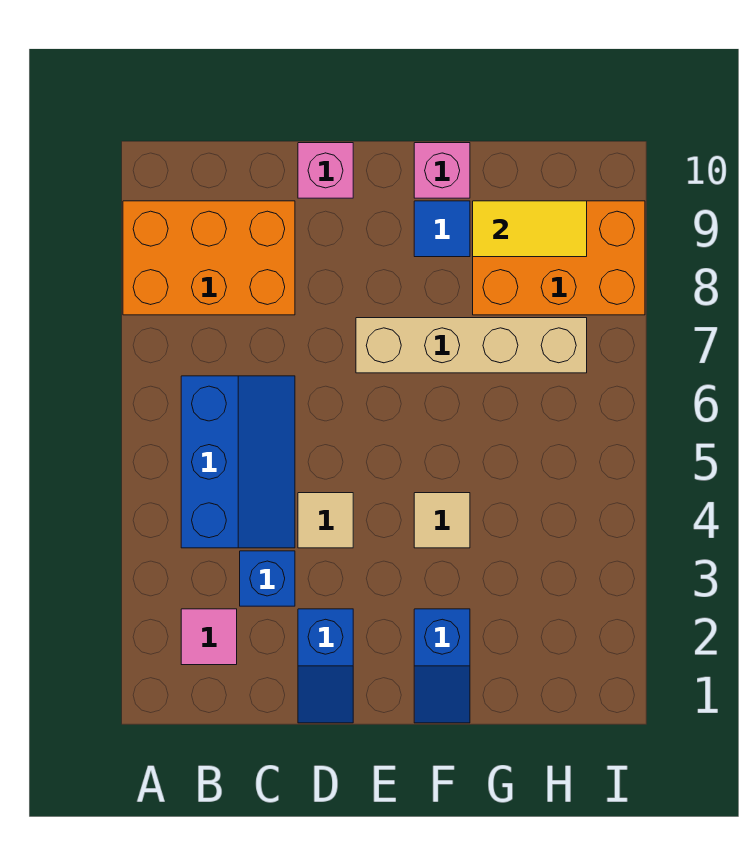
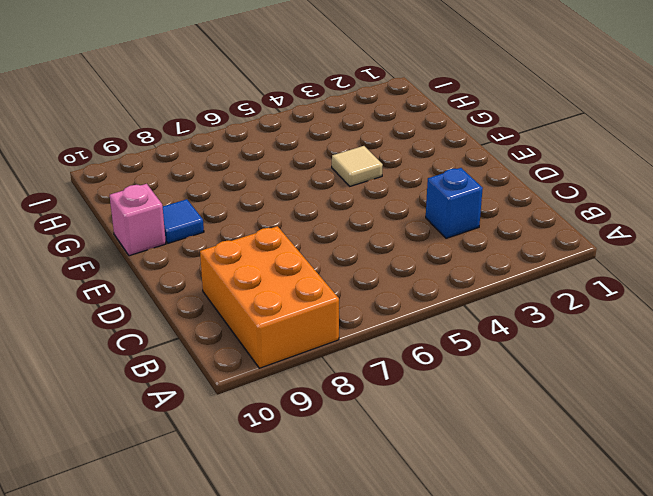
none -> pink tile B2 level 1
none -> blue slope B4:C6 level 1 top B
none -> blue slope D1:D2 level 1 top 2

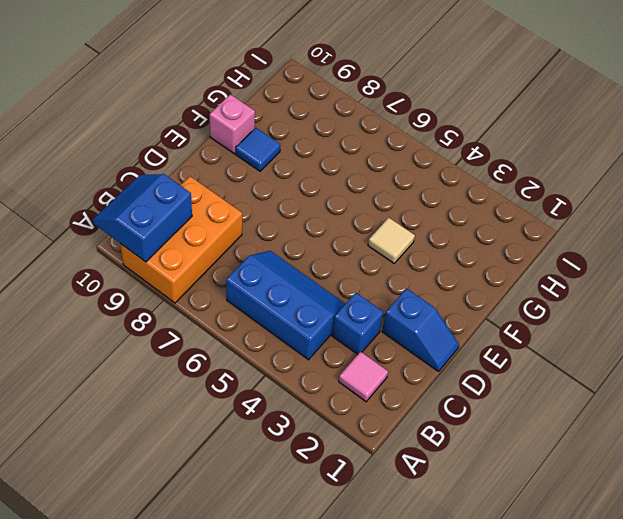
blue slope A9:B10 level 2 top 9 -> none
none -> tan tile D4 level 1
none -> pink brick D10 level 1
none -> tan brick E7:H7 level 1

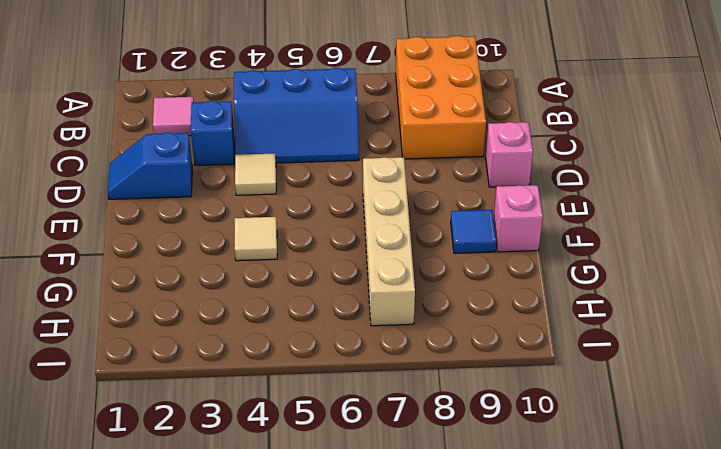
none -> blue slope F1:F2 level 1 top 2
none -> orange brick G8:I9 level 1
none -> yellow tile G9:H9 level 2

